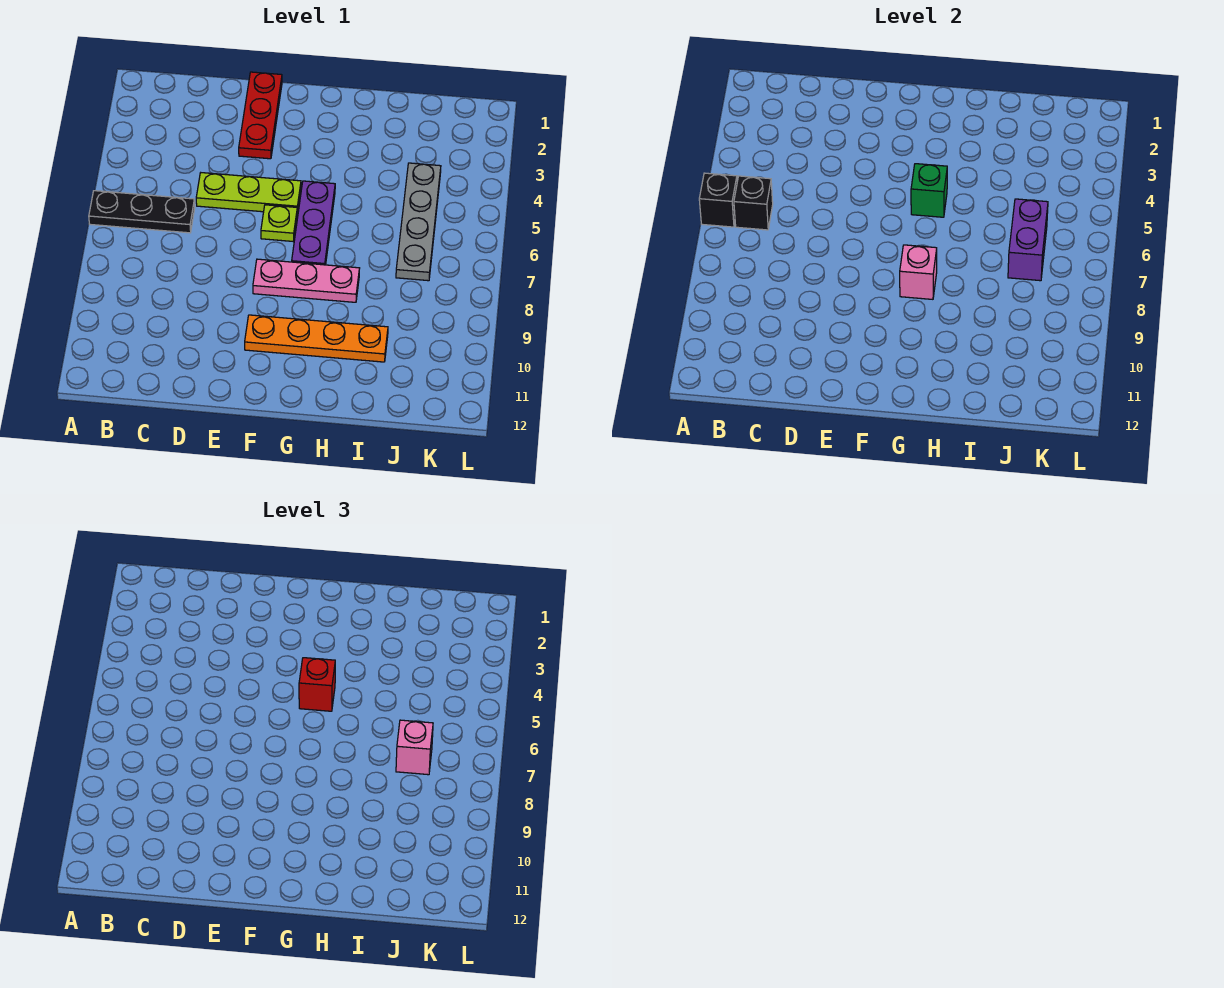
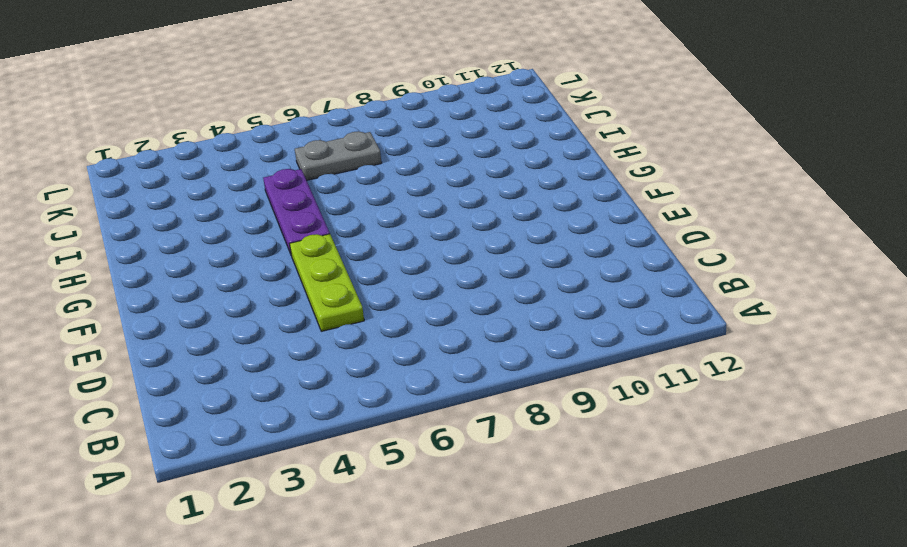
purple plate G5:I5 level 1 -> purple plate G5:G7 level 1
grey plate J6:J7 level 1 -> grey plate J4:J7 level 1
none -> black plate A6:C6 level 1
none -> red plate E1:E3 level 1
none -> lime plate F6 level 1

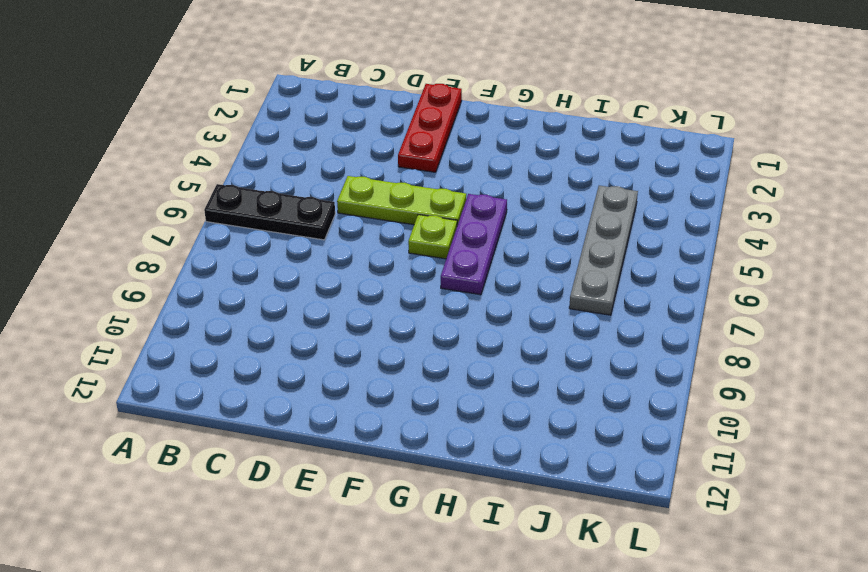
none -> pink plate F8:H8 level 1
none -> orange plate F10:I10 level 1
none -> black brick A6 level 2

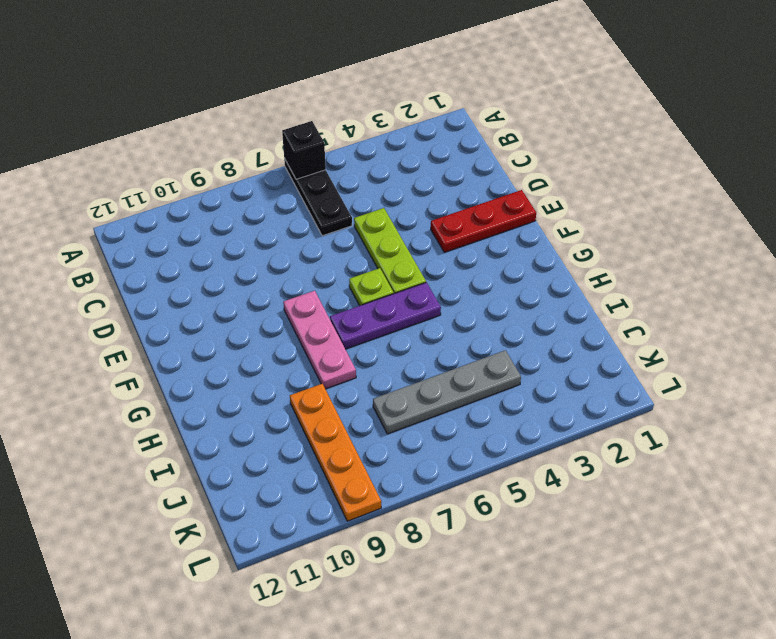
orange plate I9:L9 level 1 -> orange plate F10:I10 level 1
none -> black brick B6 level 2
none -> green brick G5 level 2
none -> pink brick G8 level 2

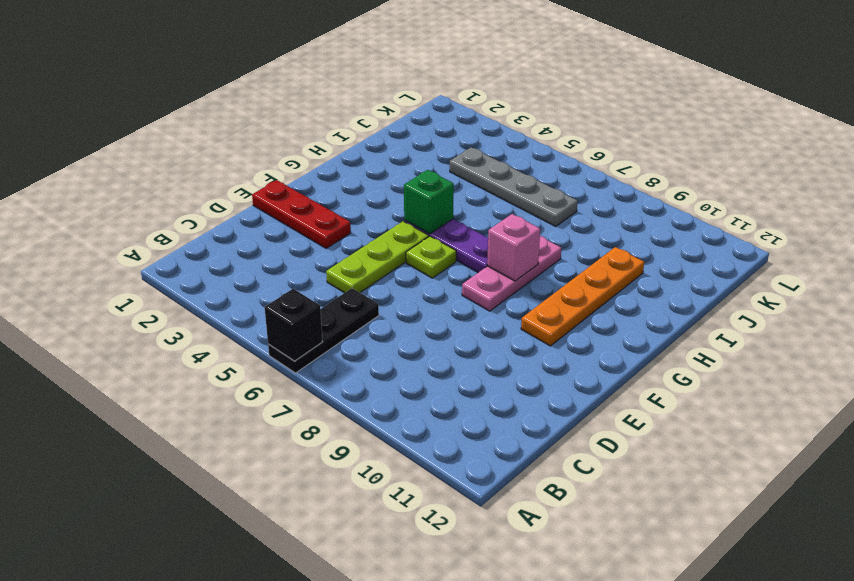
none -> black brick B6 level 2
none -> purple brick J6:J7 level 2
none -> red brick G5 level 3

